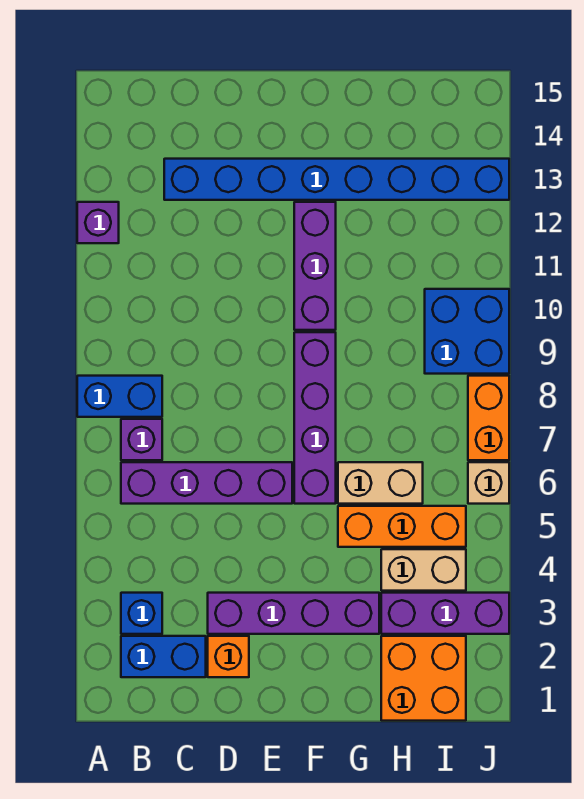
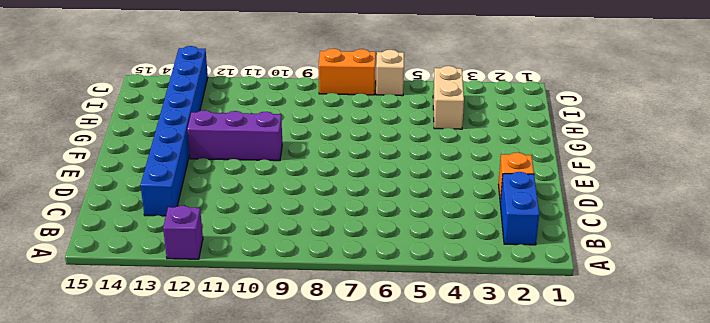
none -> blue brick A8:B8 level 1
none -> blue brick B3 level 1
none -> purple brick B6:E6 level 1

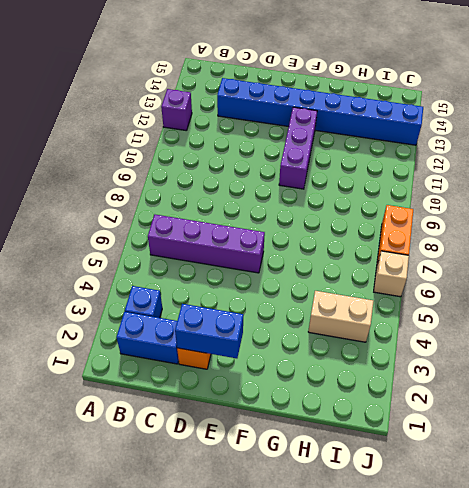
blue brick D2:E2 level 2 -> blue brick A8:B8 level 1
none -> purple brick B7 level 1
none -> purple brick D3:G3 level 1
none -> purple brick F6:F9 level 1

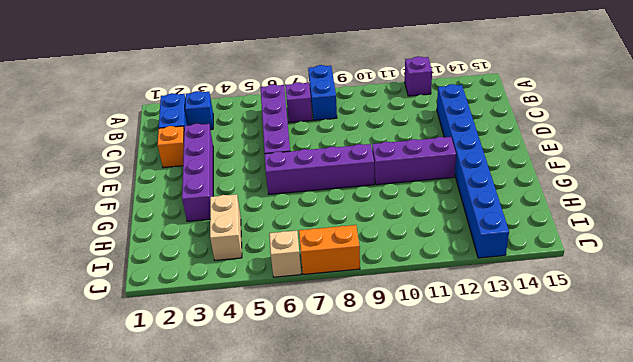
none -> orange brick G5:I5 level 1
none -> tan brick G6:H6 level 1
none -> orange brick H1:I2 level 1

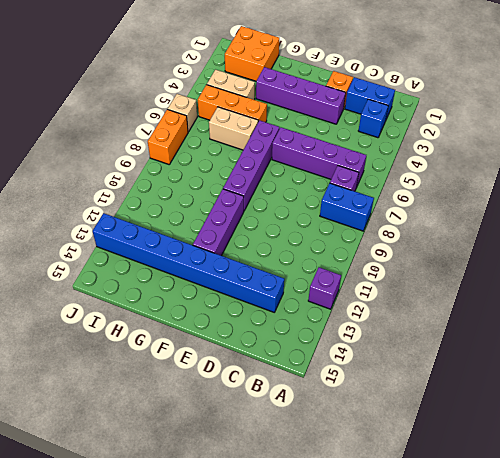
none -> purple brick H3:J3 level 1
none -> blue brick I9:J10 level 1

